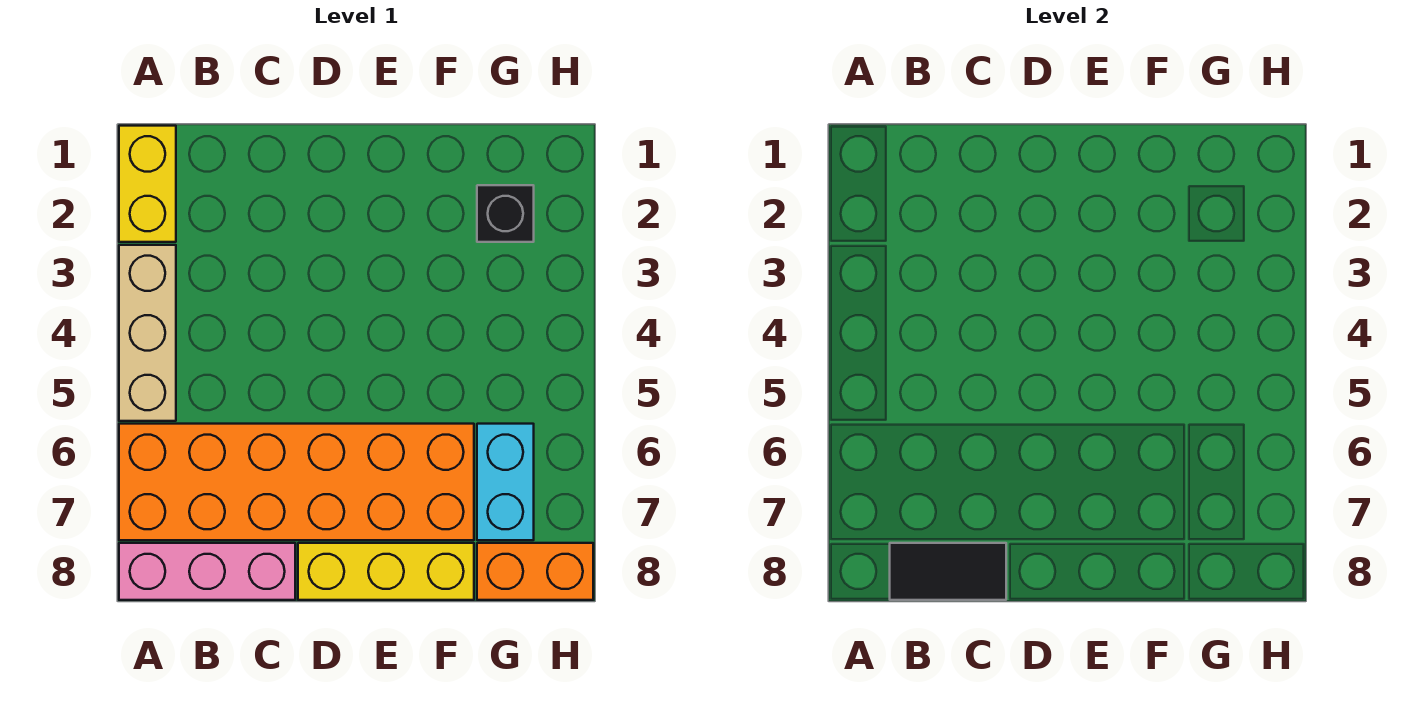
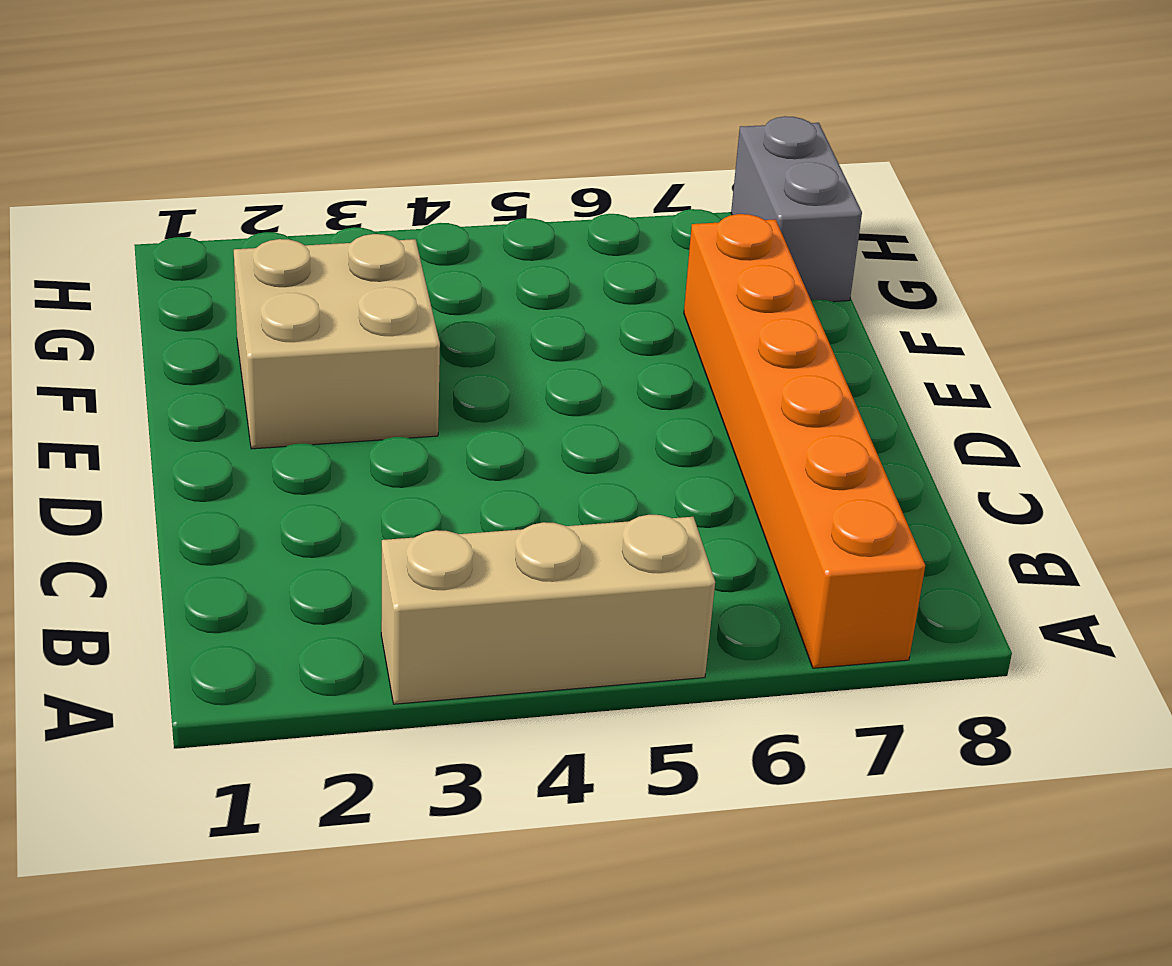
orange brick A7:F7 level 1 -> orange brick A6:F7 level 1
tan brick E2:F3 level 1 -> none
grey brick G8:H8 level 1 -> orange brick G8:H8 level 1
none -> yellow brick A1:A2 level 1
none -> pink brick A8:C8 level 1

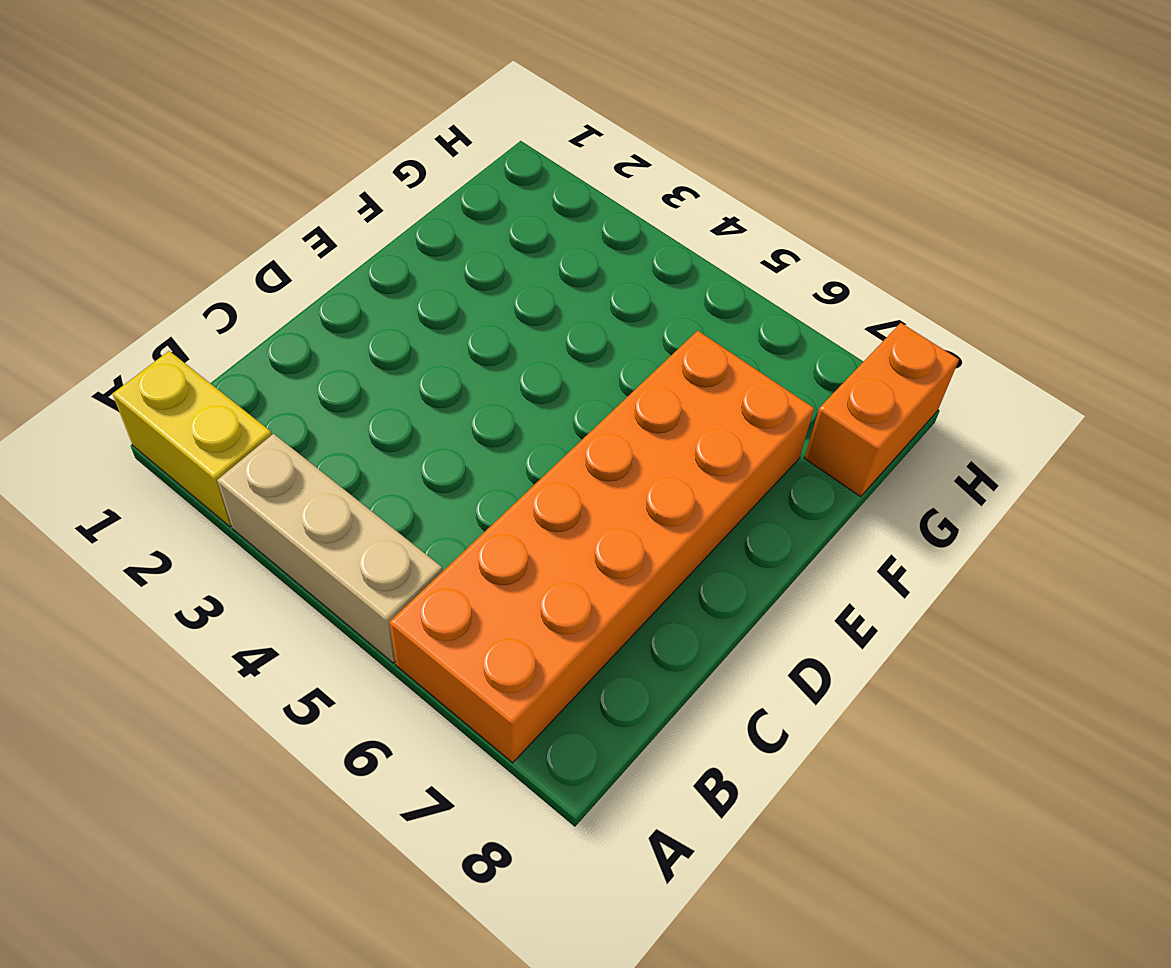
none -> pink brick A8:C8 level 1
none -> yellow brick D8:F8 level 1

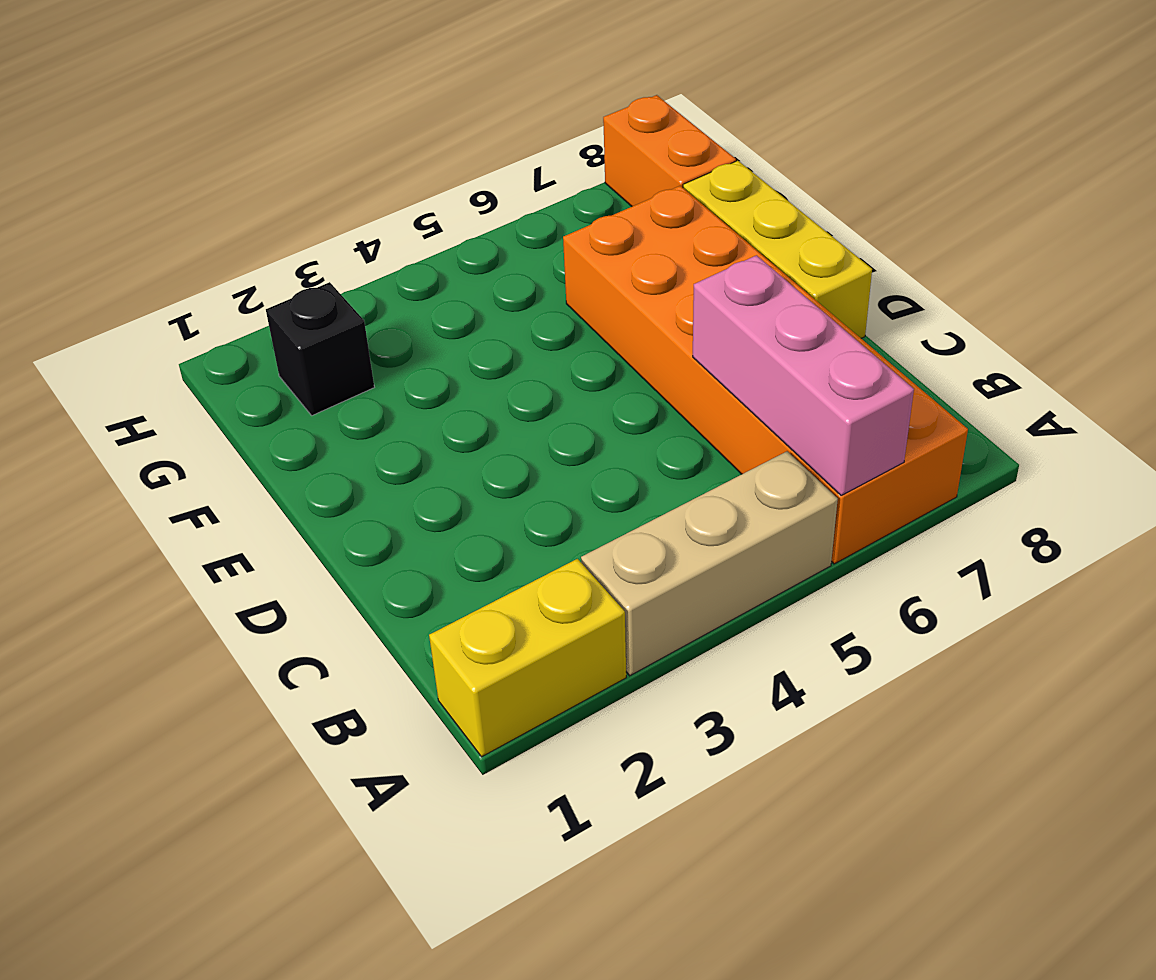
pink brick A6:C6 level 2 -> pink brick A8:C8 level 1
none -> cyan brick G6:G7 level 1
none -> black tile B8:C8 level 2

